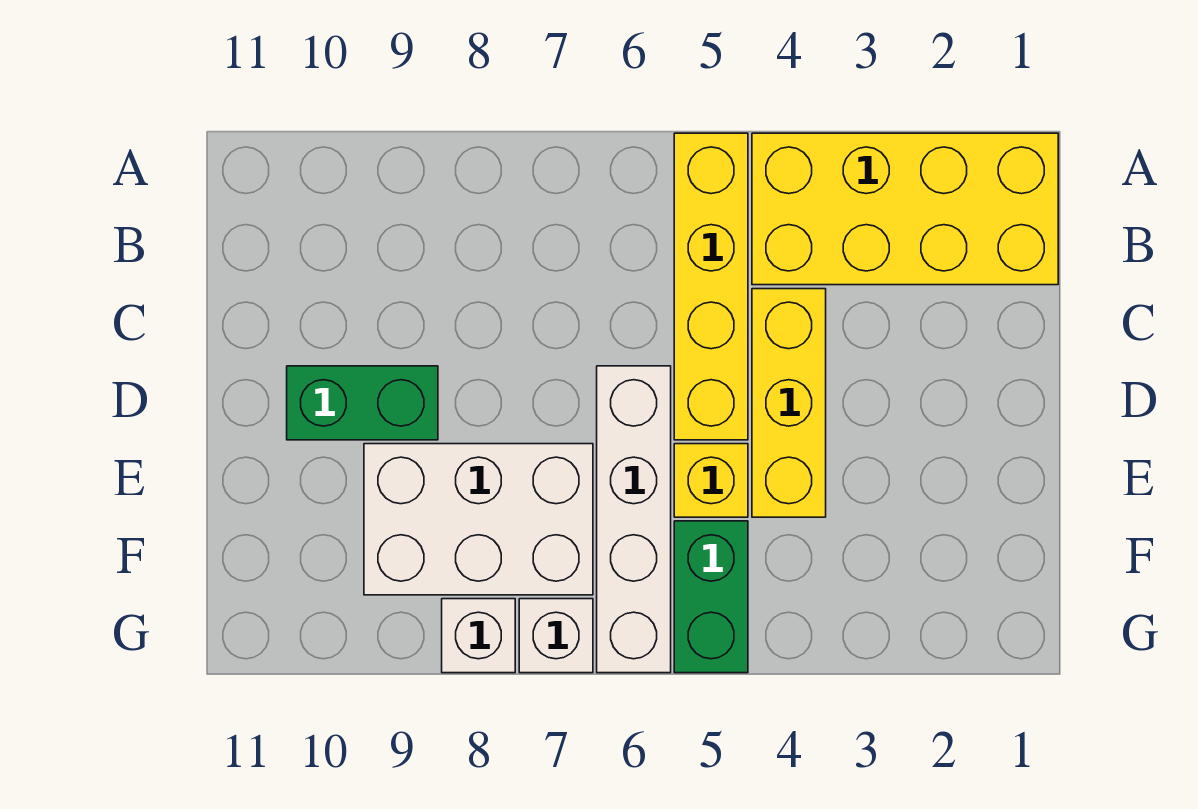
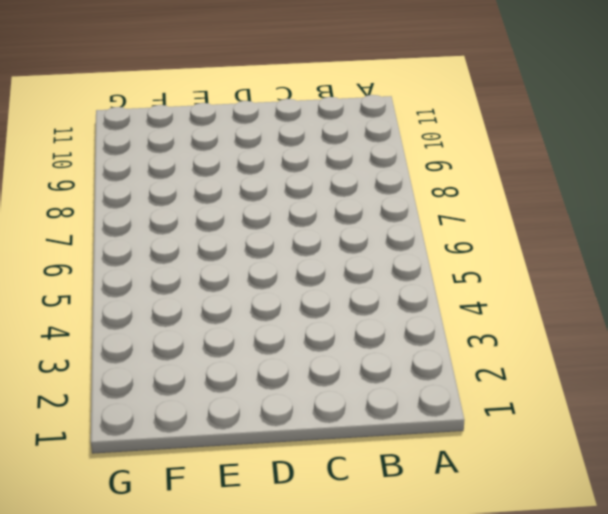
none -> yellow brick A1:B4 level 1
none -> yellow brick A5:D5 level 1

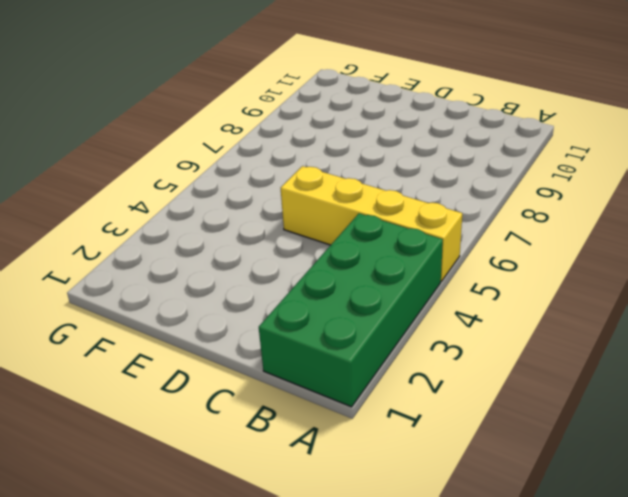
green brick A1:B4 level 1 -> yellow brick A1:B4 level 1
none -> yellow brick C4:E4 level 1
none -> white brick D6:G6 level 1

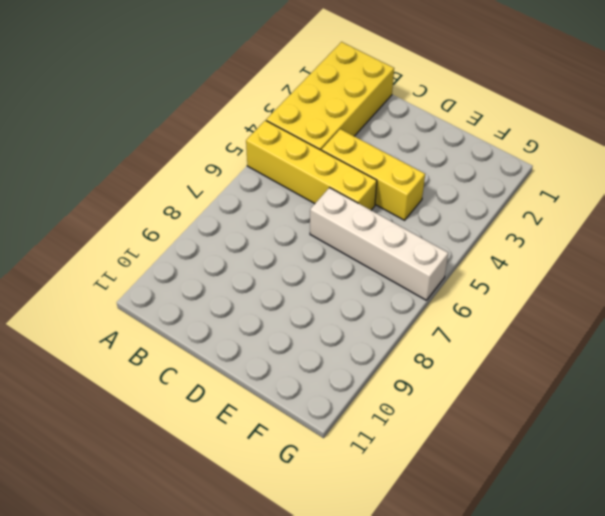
none -> green brick D9:D10 level 1
none -> yellow brick E5 level 1

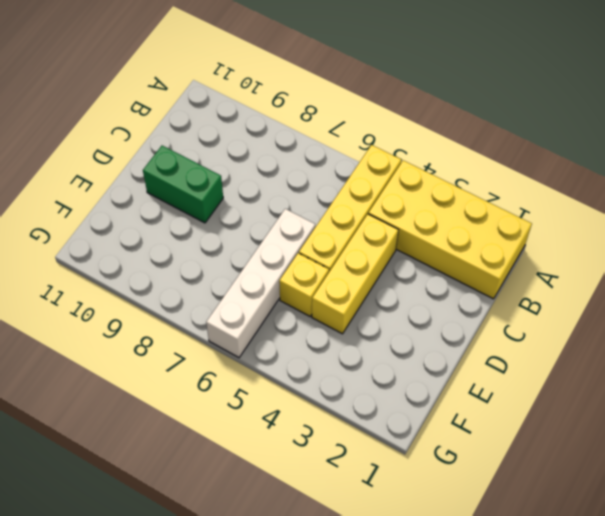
none -> white brick E7:F9 level 1
none -> green brick F5:G5 level 1

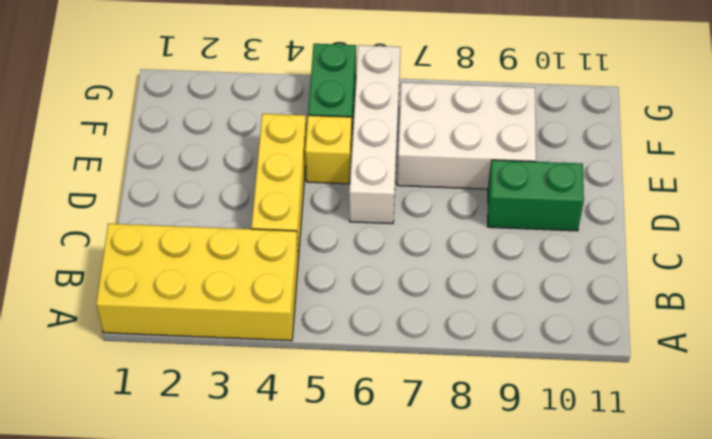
none -> yellow brick A5:D5 level 1
none -> white brick G7 level 1

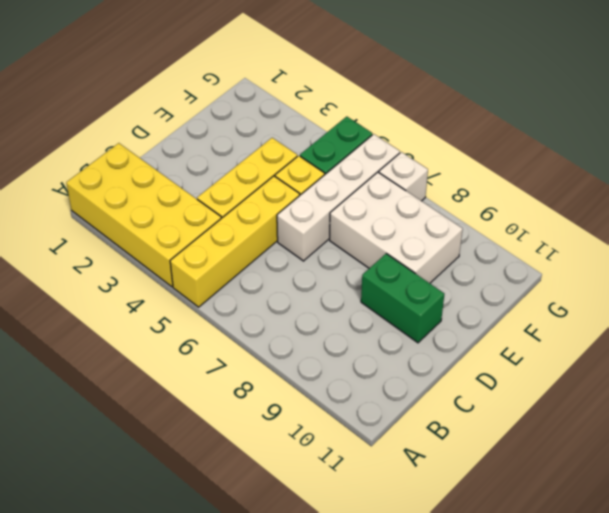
none -> white brick G8 level 1

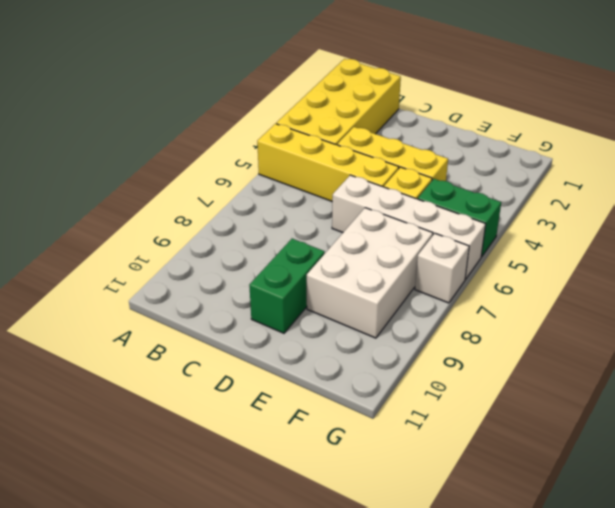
none -> white brick G8 level 1

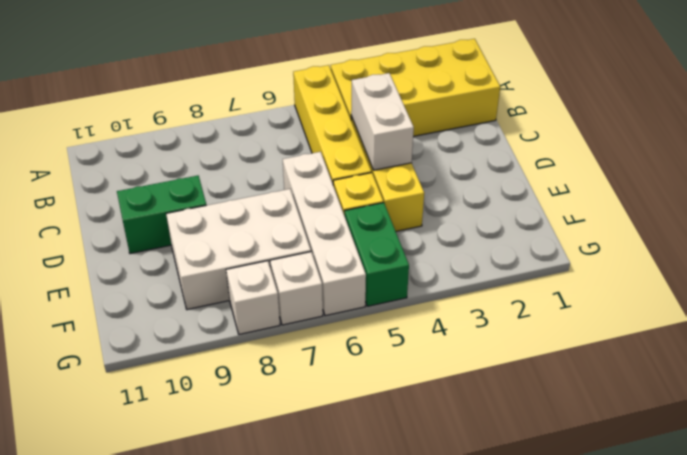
white brick C4:D4 level 2 -> none

